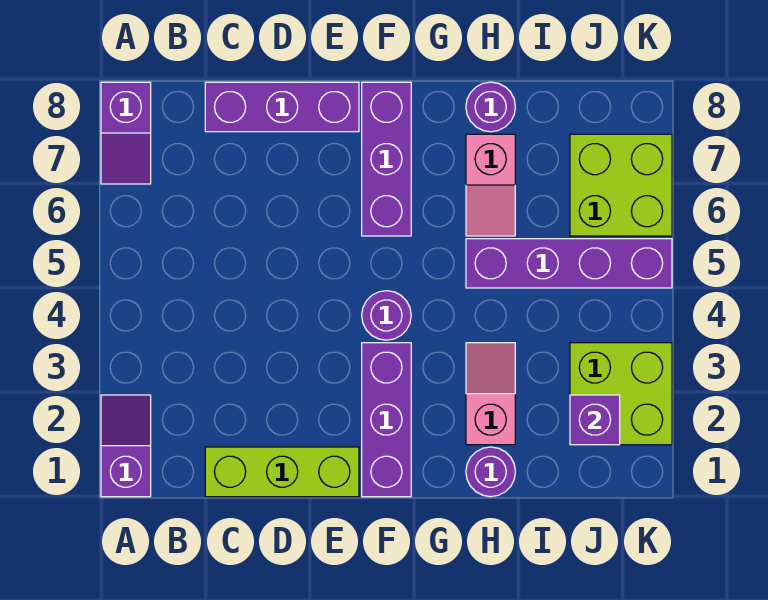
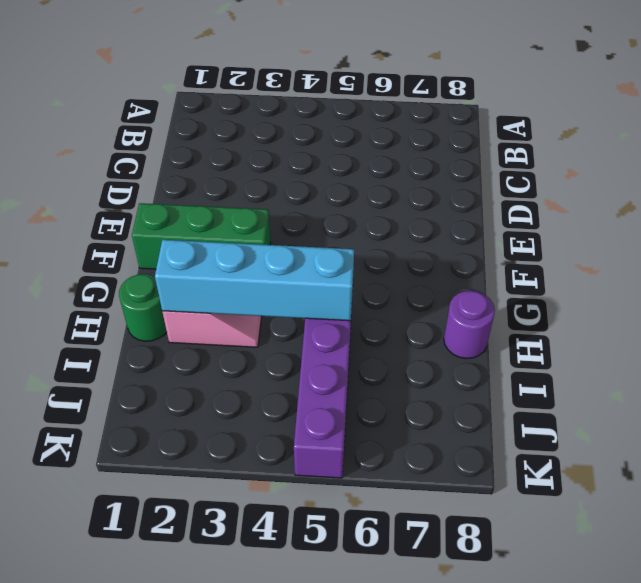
green brick F1:F3 level 1 -> purple brick F1:F3 level 1
green round brick H1 level 1 -> purple round brick H1 level 1
cyan brick H2:H5 level 2 -> none
none -> purple slope A1:A2 level 1 top 1
none -> purple slope A7:A8 level 1 top 8
none -> lime brick C1:E1 level 1

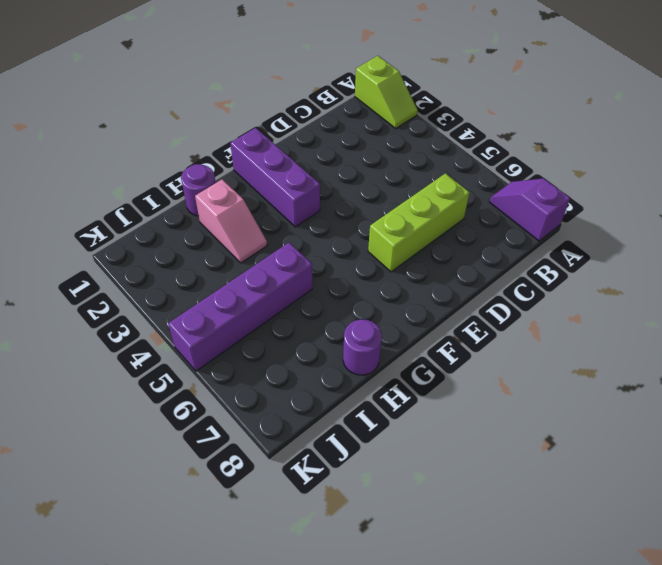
lime slope A1:A2 level 1 top 1 -> purple slope A1:A2 level 1 top 1
lime brick C6:E6 level 1 -> lime brick C1:E1 level 1
none -> purple brick C8:E8 level 1
none -> purple round brick F4 level 1
none -> purple brick F6:F8 level 1

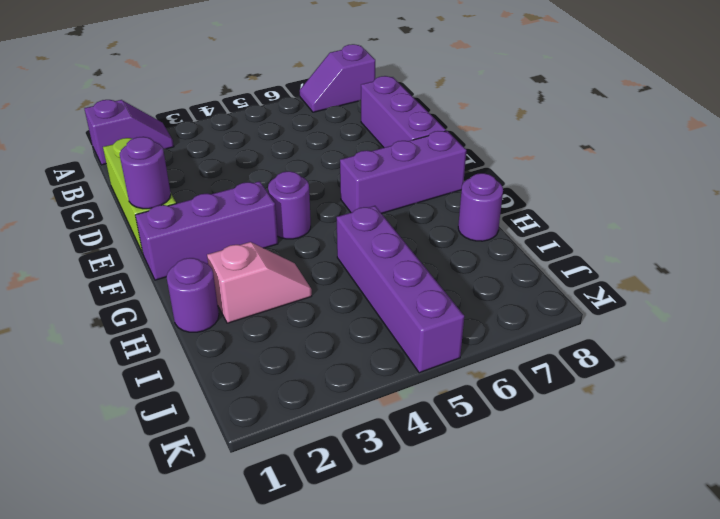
purple round brick E1 level 2 -> none
none -> pink slope H6:H7 level 1 top 7
none -> lime brick J2:K3 level 1
none -> lime brick J6:K7 level 1

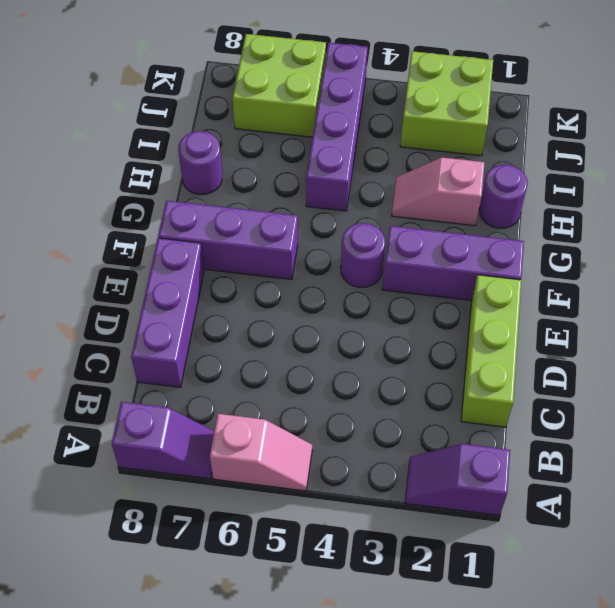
pink slope A5:A6 level 1 top 6 -> pink slope H6:H7 level 1 top 7
none -> purple brick J2 level 2

